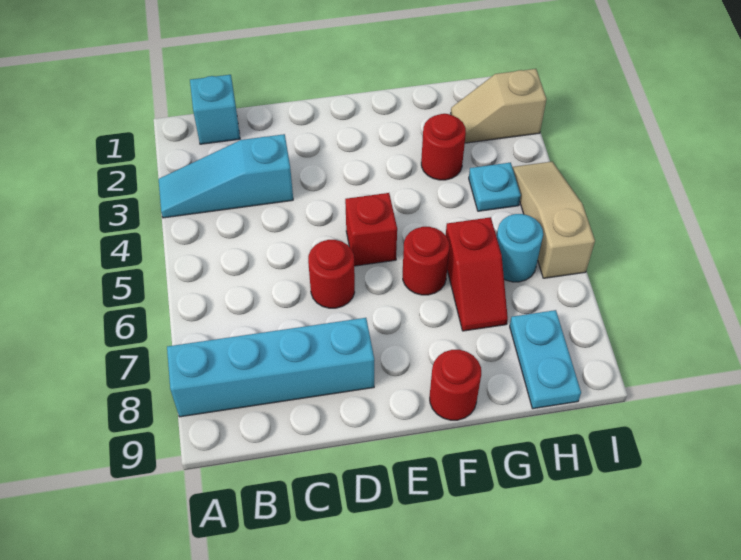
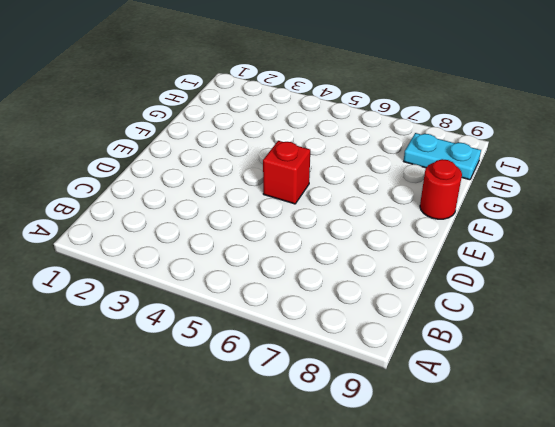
none -> cyan slope A3:C3 level 1 top C
none -> cyan brick A8:D8 level 1
none -> cyan brick B1 level 1

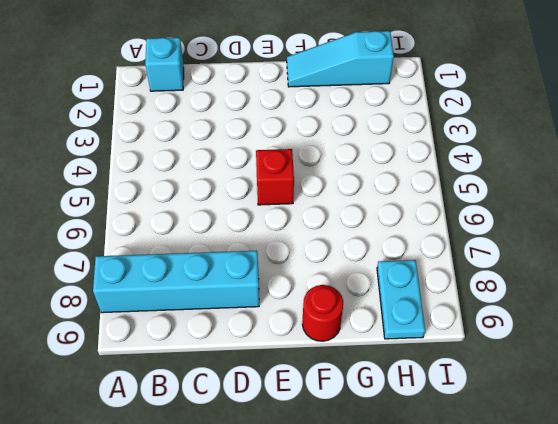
cyan slope F1:H1 level 1 top H -> cyan slope A3:C3 level 1 top C
none -> red round brick D6 level 1
none -> red round brick F6 level 1
none -> red round brick G3 level 1

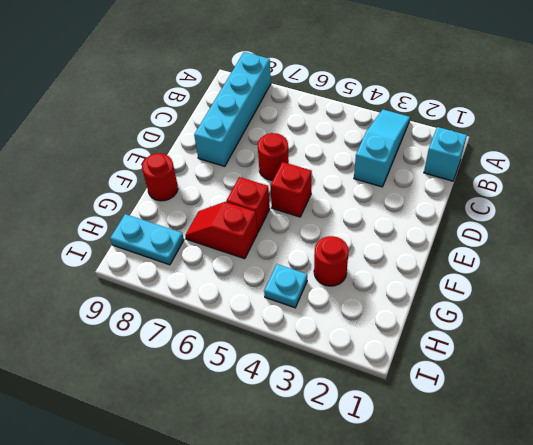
red brick F6 level 1 -> red round brick F6 level 1
none -> tan slope H2:I2 level 1 top I
none -> cyan round brick H6 level 1
none -> tan slope I4:I6 level 1 top 6

